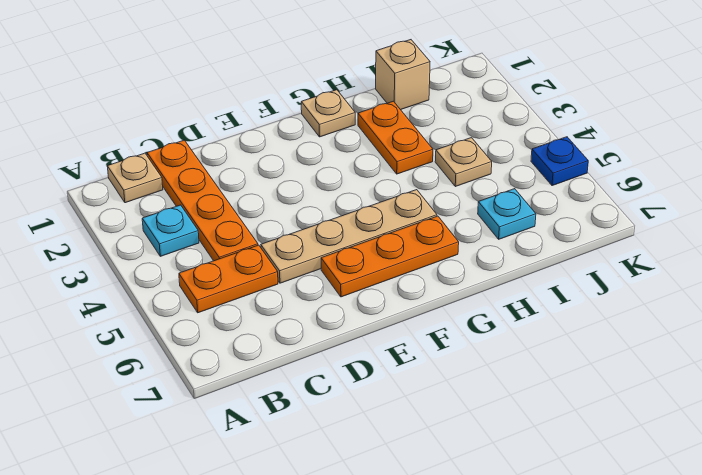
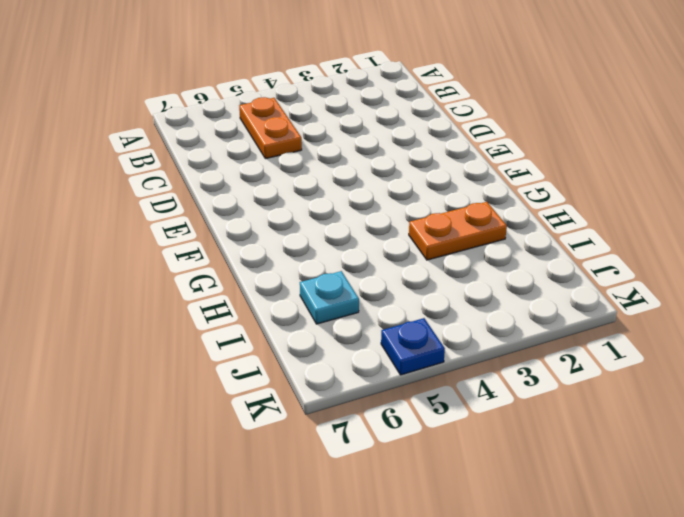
none -> tan plate B1 level 1
none -> cyan plate B3 level 1
none -> orange plate C1:C4 level 1

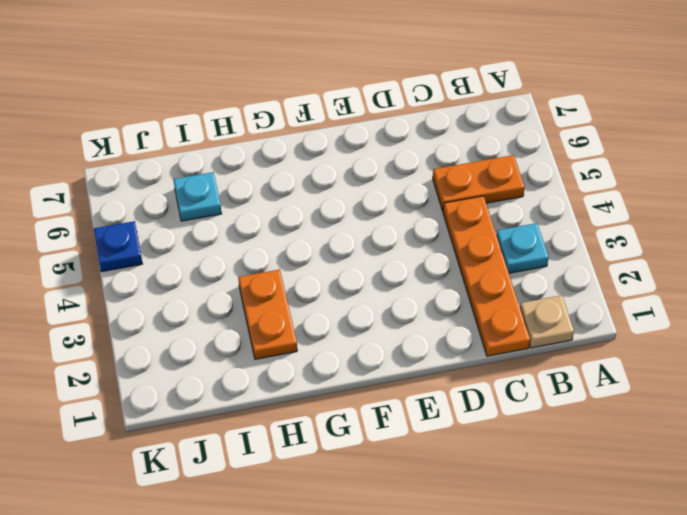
none -> tan plate D5:G5 level 1
none -> orange plate E6:G6 level 1
none -> tan plate G1 level 1

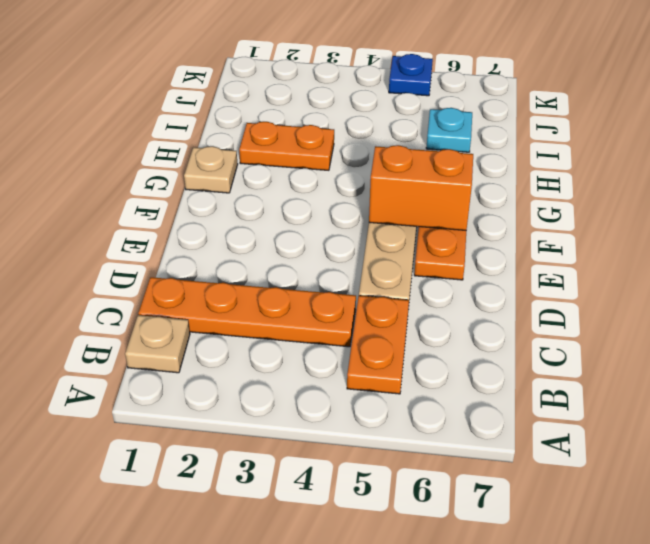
orange brick F5:F6 level 2 -> none
none -> cyan plate B3 level 1
none -> tan brick I1 level 1
none -> tan plate I4 level 1

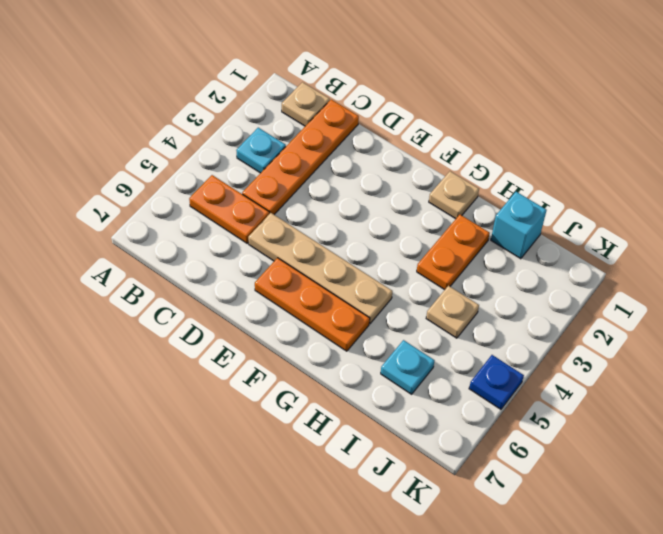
cyan brick I1 level 1 -> tan brick I1 level 1

